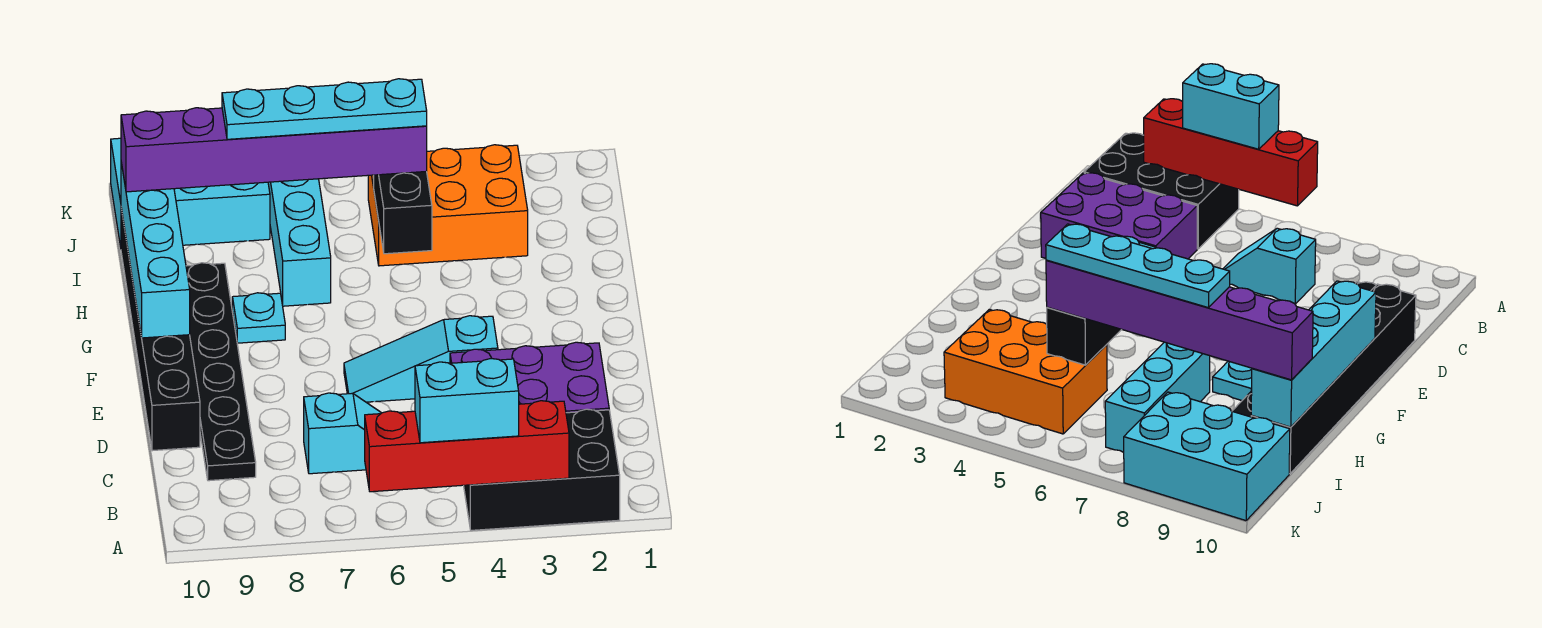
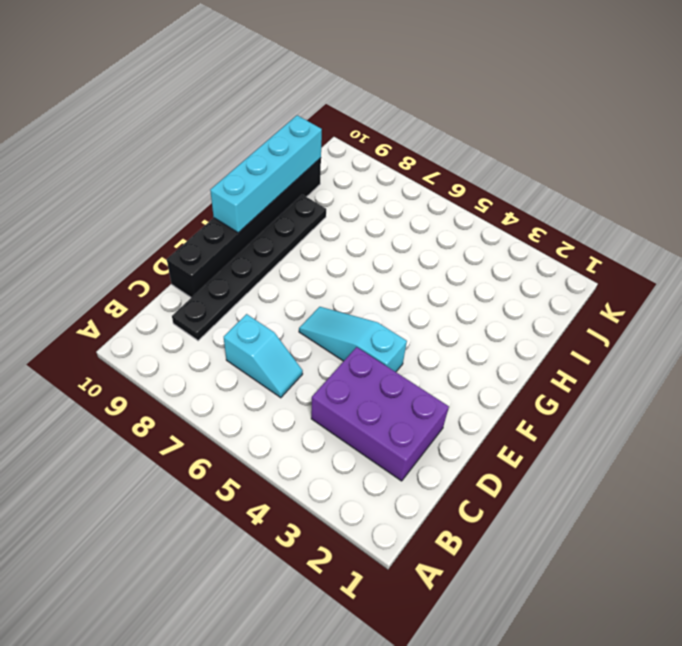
none -> black brick A2:B4 level 1
none -> cyan plate G8 level 1
none -> cyan brick H7:J7 level 1

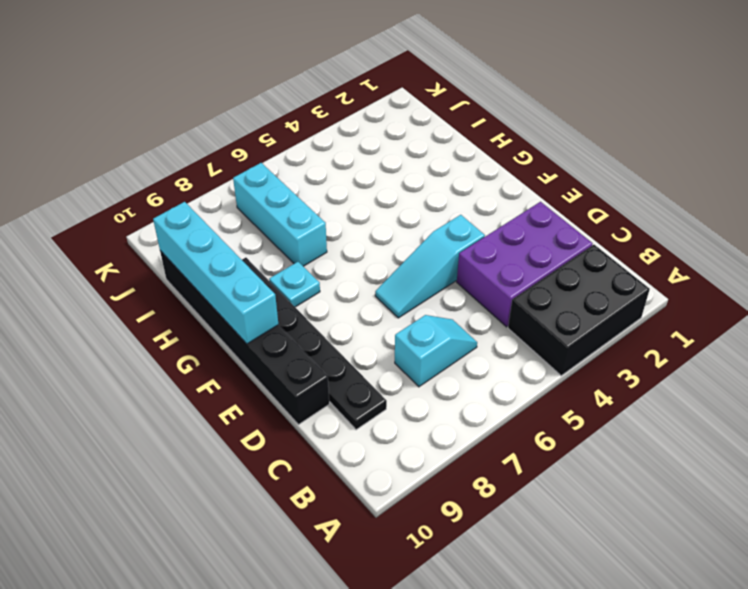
none -> orange brick I3:J5 level 1
none -> cyan brick J8:K10 level 1
none -> red brick A3:A6 level 2

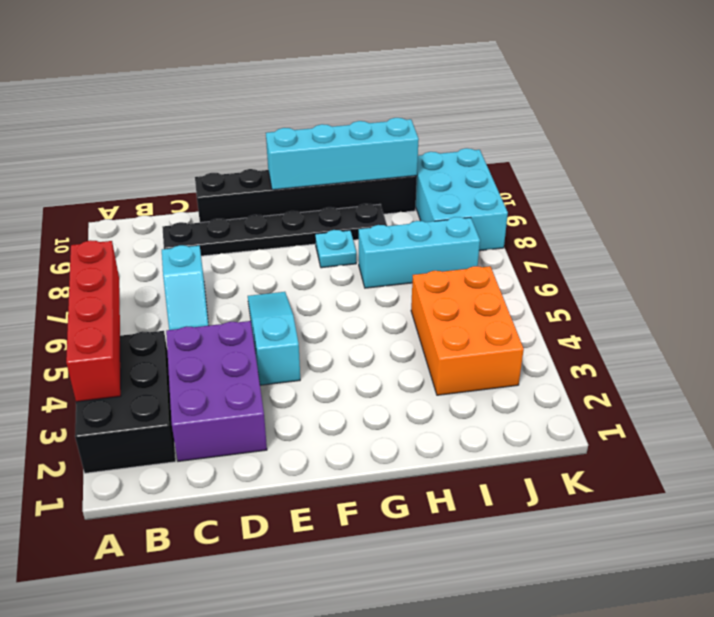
none -> black brick H5:I5 level 2
none -> cyan brick A4:A5 level 3
none -> purple brick I5:I10 level 3

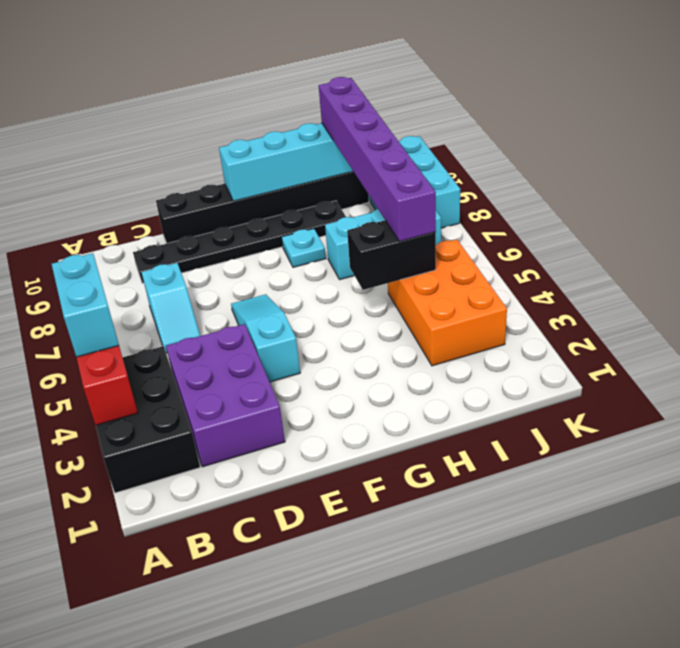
none -> cyan plate I5:I8 level 4

